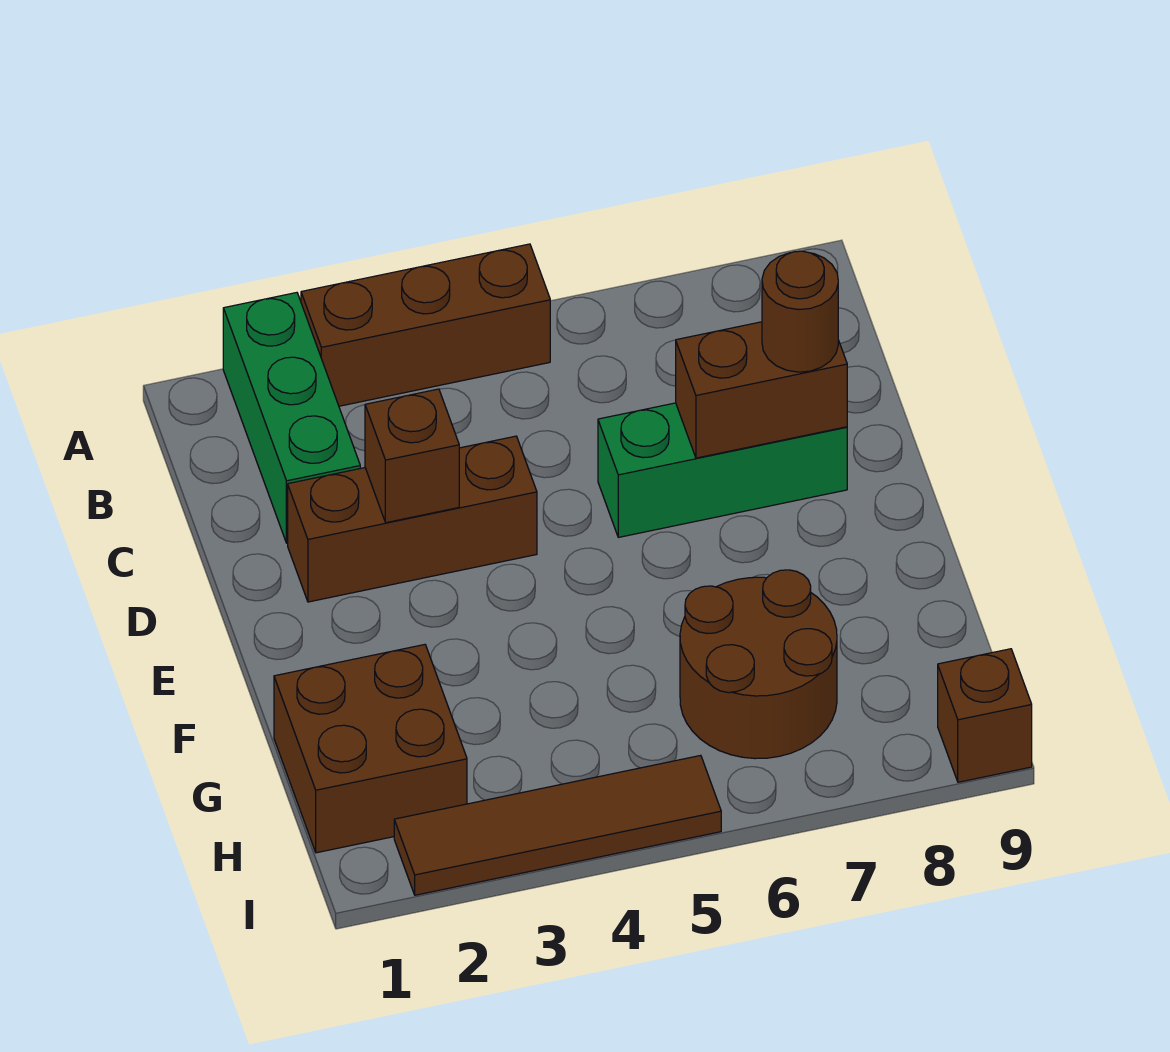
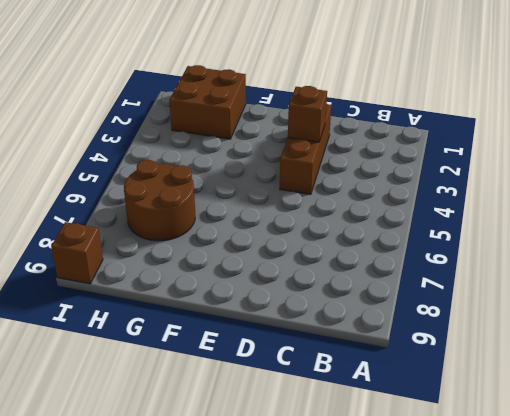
none -> green brick A2:C2 level 1
none -> brown brick A3:A5 level 1

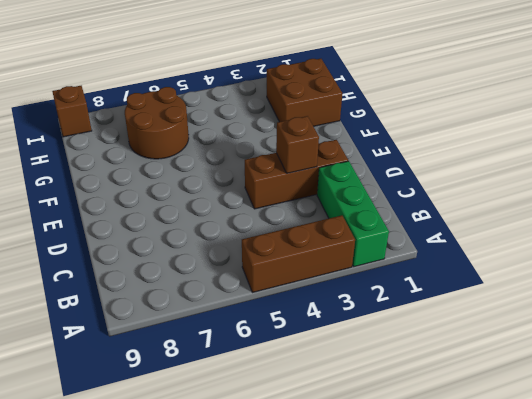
none -> green brick D6:D8 level 1
none -> brown tile I2:I5 level 1

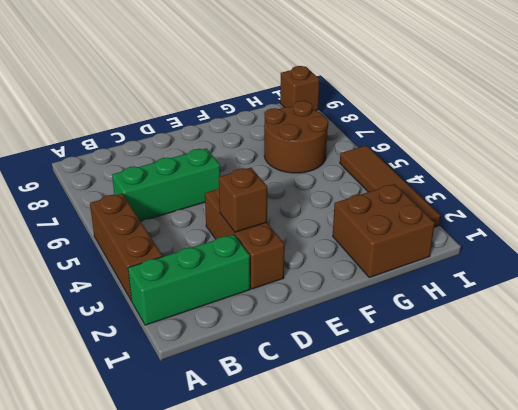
green brick B6:D6 level 1 -> green brick D6:D8 level 1
none -> brown brick D7:D8 level 2
none -> brown round brick D8 level 3

